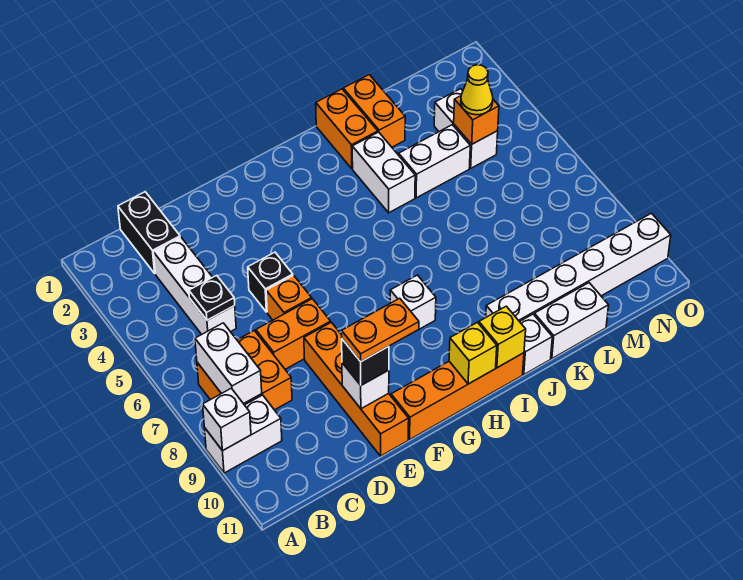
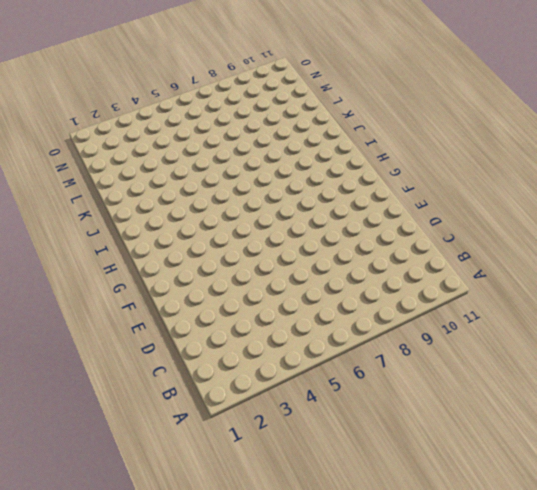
none -> white brick A9:B9 level 1
none -> orange brick B7:C8 level 1
none -> black brick C1:C2 level 1

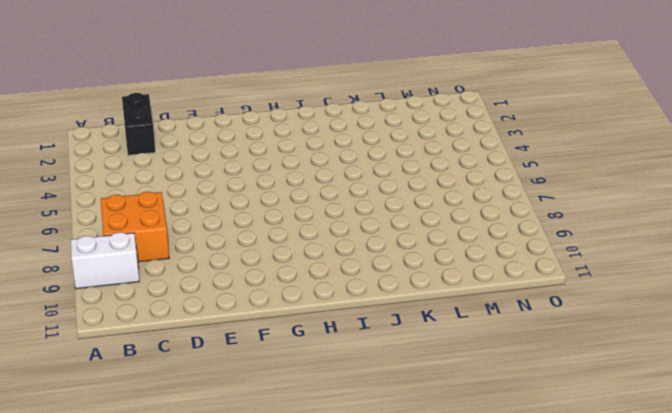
none -> white brick C3:C5 level 1
none -> orange brick D7:E7 level 1
none -> black brick E5 level 1

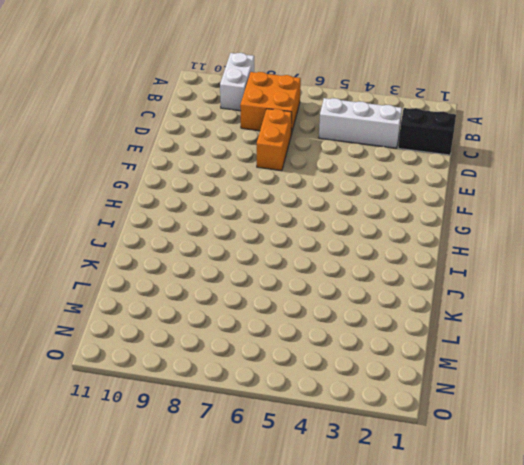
none -> black brick E5 level 1
none -> orange brick E6 level 1
none -> orange brick E8:E11 level 1

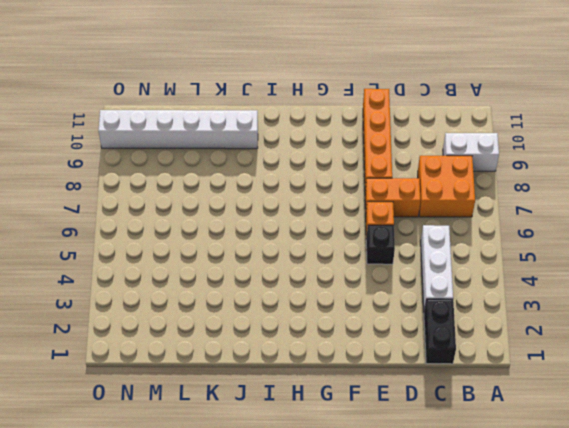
none -> orange brick F11:I11 level 1
none -> white brick H8 level 1
none -> orange brick J1:J2 level 1

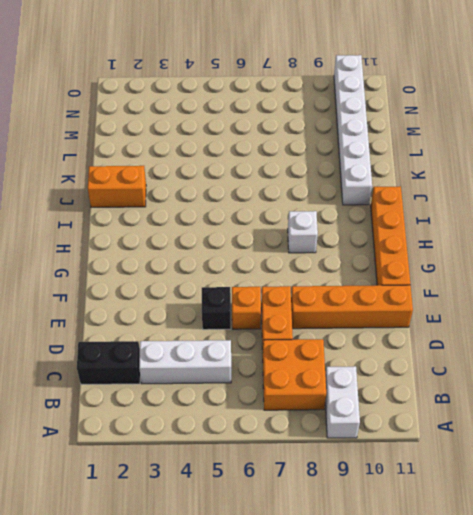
none -> white brick J3:J4 level 1
none -> white brick J11 level 1
none -> orange brick K1:K2 level 1

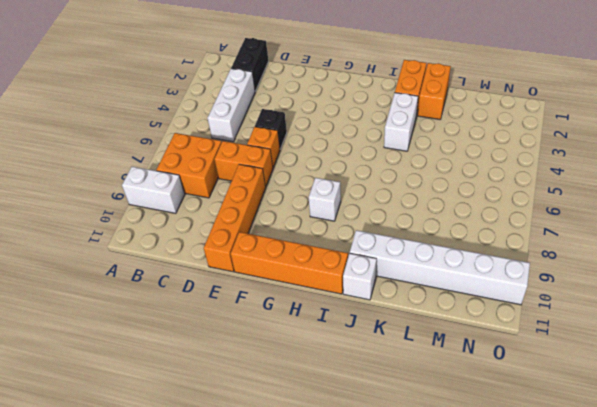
none -> white brick K4:L4 level 1
none -> white brick K11:L11 level 1
none -> white brick M3:M4 level 1

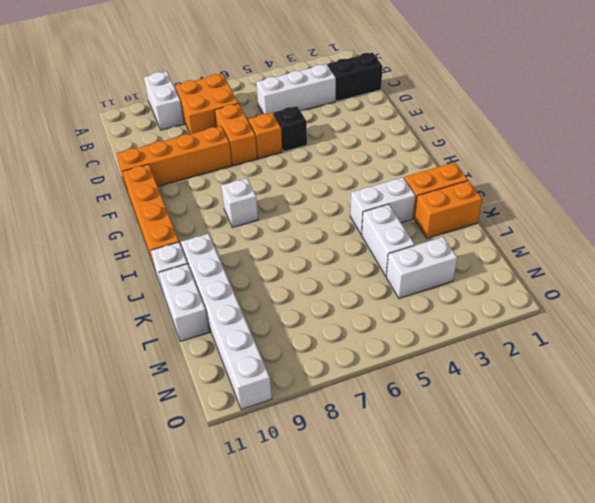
none -> white brick A9 level 2
none -> white brick B7:B8 level 2
none -> black plate C5 level 2

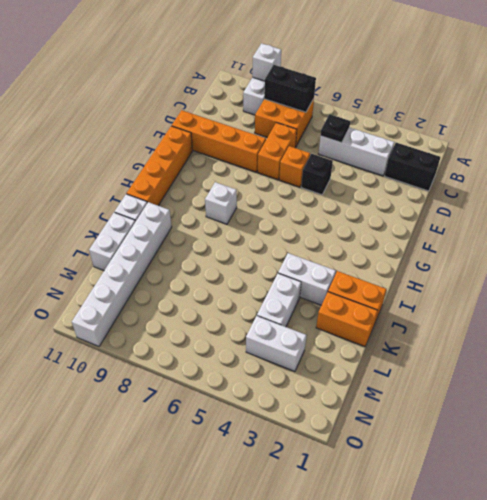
black brick B7:B8 level 2 -> white brick B7:B8 level 2
none -> white brick E10 level 2
none -> yellow brick H11 level 2
none -> yellow brick I11 level 2

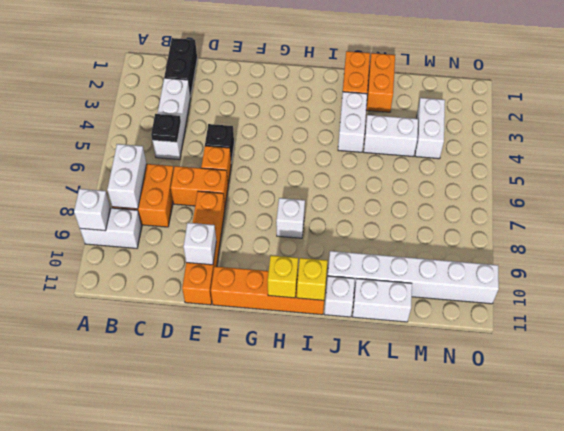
none -> orange brick M4 level 2
none -> black brick E10 level 3
none -> yellow cone M4 level 3

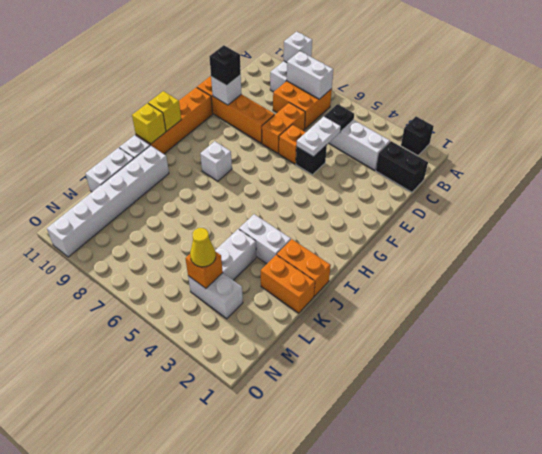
black brick A2 level 1 -> none
white plate D5:E5 level 2 -> none
none -> orange plate E10:F10 level 4

